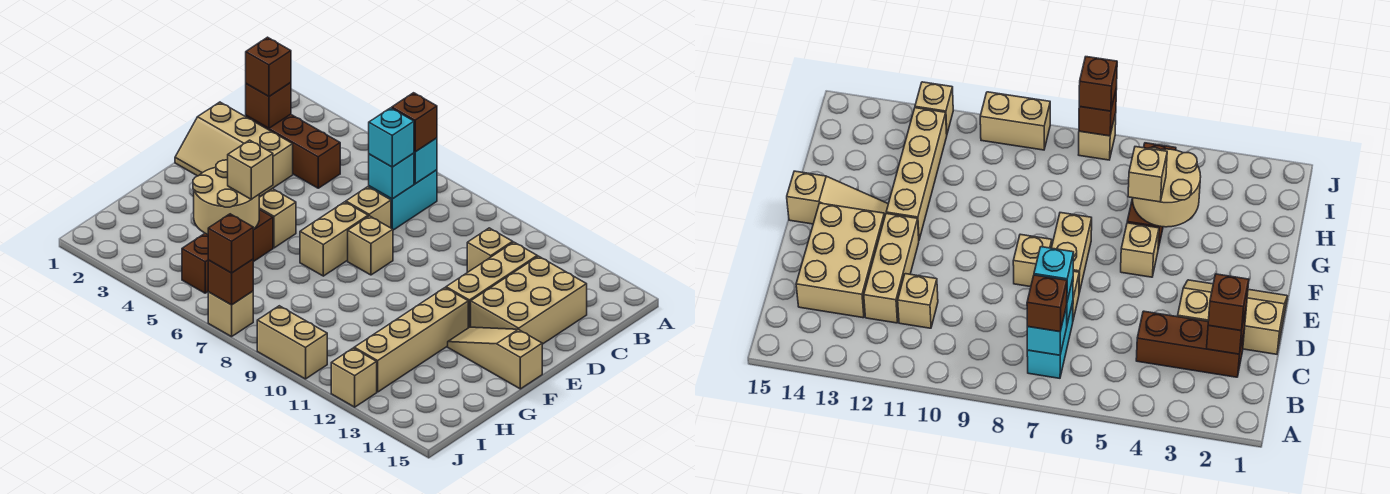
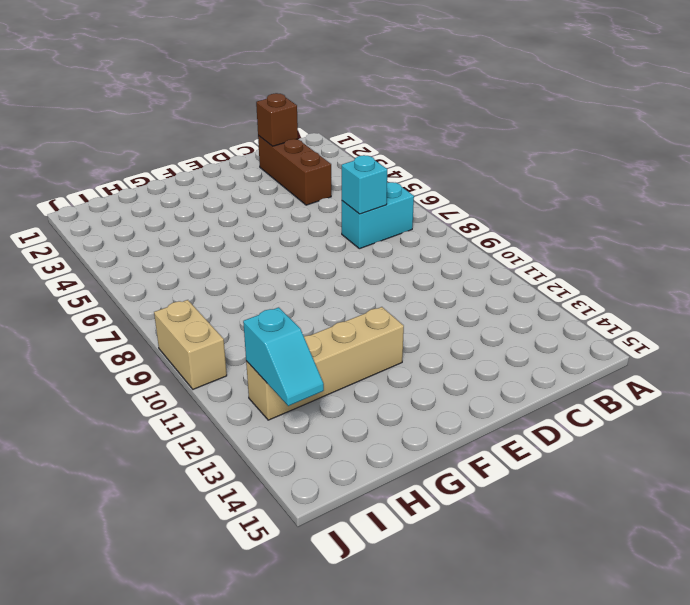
cyan slope I12:I13 level 2 top 12 -> none
none -> tan brick C11 level 1
none -> tan brick C12:E12 level 1
none -> tan brick C13:E14 level 1

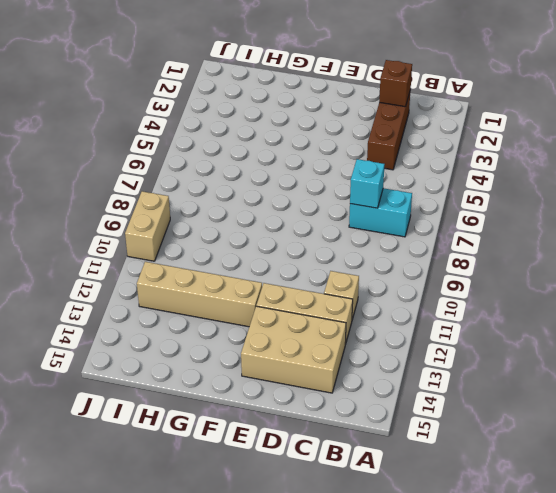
none -> tan slope D1:E3 level 1 top D
none -> tan brick D7 level 1
none -> tan brick E7:F7 level 1

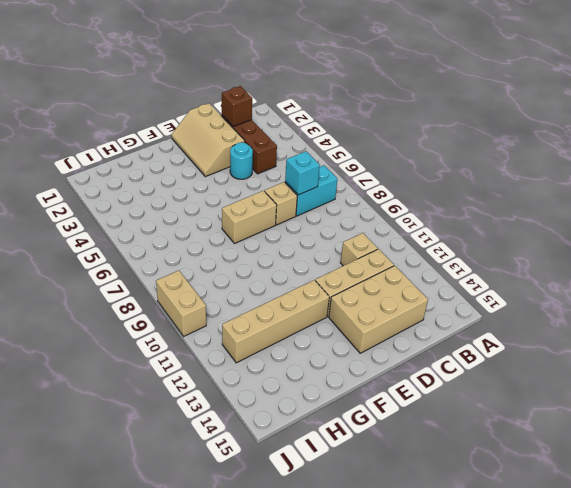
cyan round brick D4 level 1 -> none
none -> tan brick E8 level 1
none -> tan brick F5 level 1
none -> tan slope F13:F15 level 1 top 15

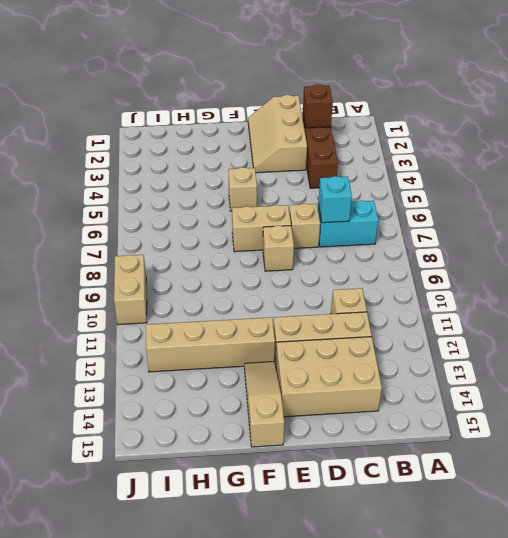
none -> brown brick G5:I5 level 1
none -> tan brick J7 level 1
none -> tan brick J12 level 1

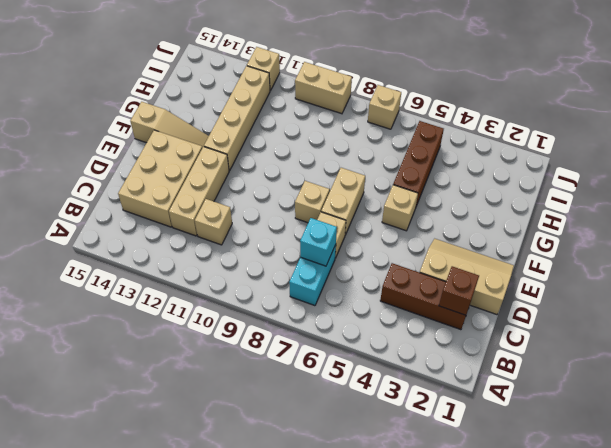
none -> cyan brick B7 level 2
none -> tan round brick G4:H5 level 2
none -> brown brick J7 level 2

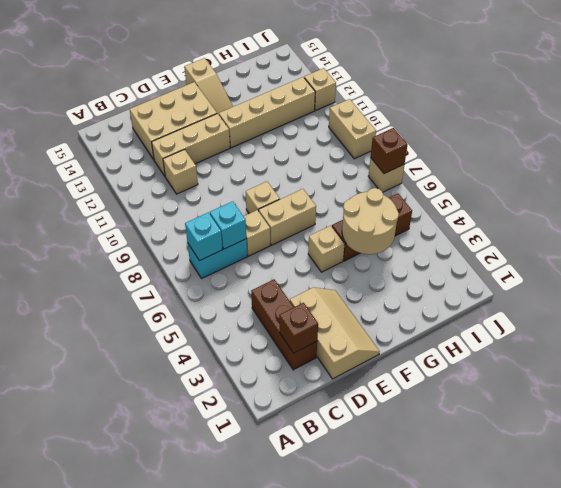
none -> brown brick B7 level 3
none -> brown brick C2 level 3
none -> cyan brick C7 level 3

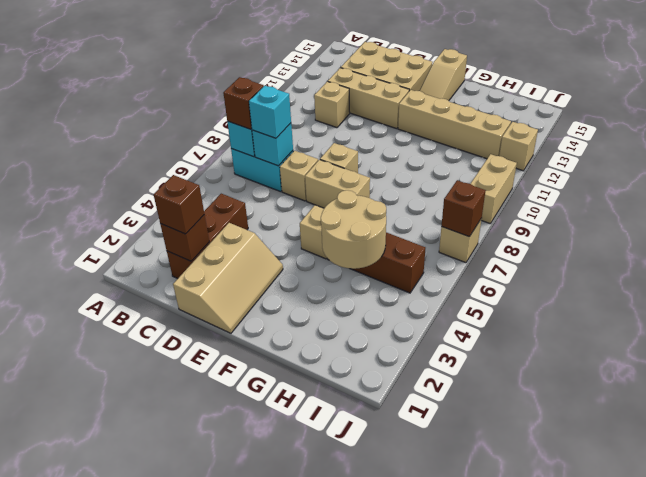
none -> tan brick G5 level 3
none -> brown brick J7 level 3

